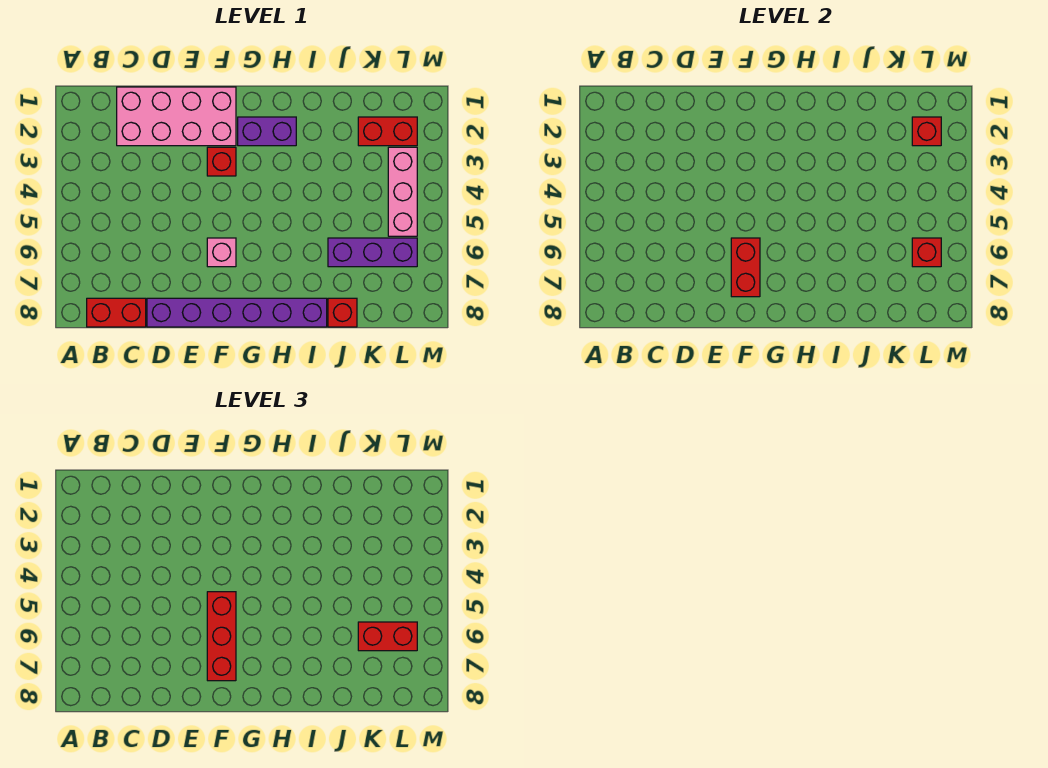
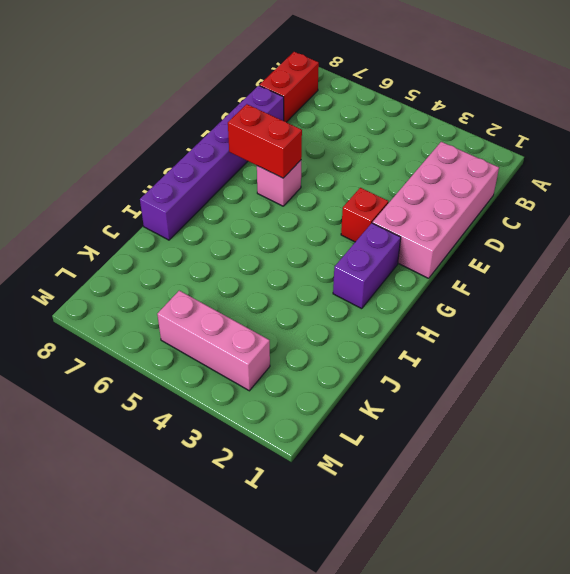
none -> purple brick J6:L6 level 1
none -> red brick J8 level 1
none -> red brick K2:L2 level 1

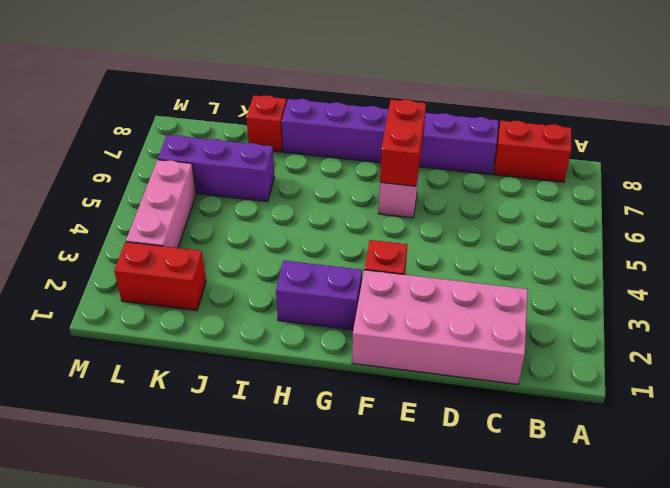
none -> red brick L2 level 2
none -> red brick L6 level 2
none -> red brick F5:F7 level 3

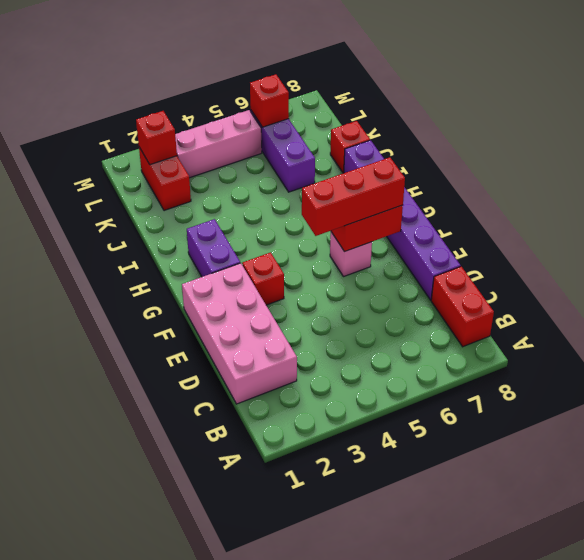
none -> red brick K6:L6 level 3

